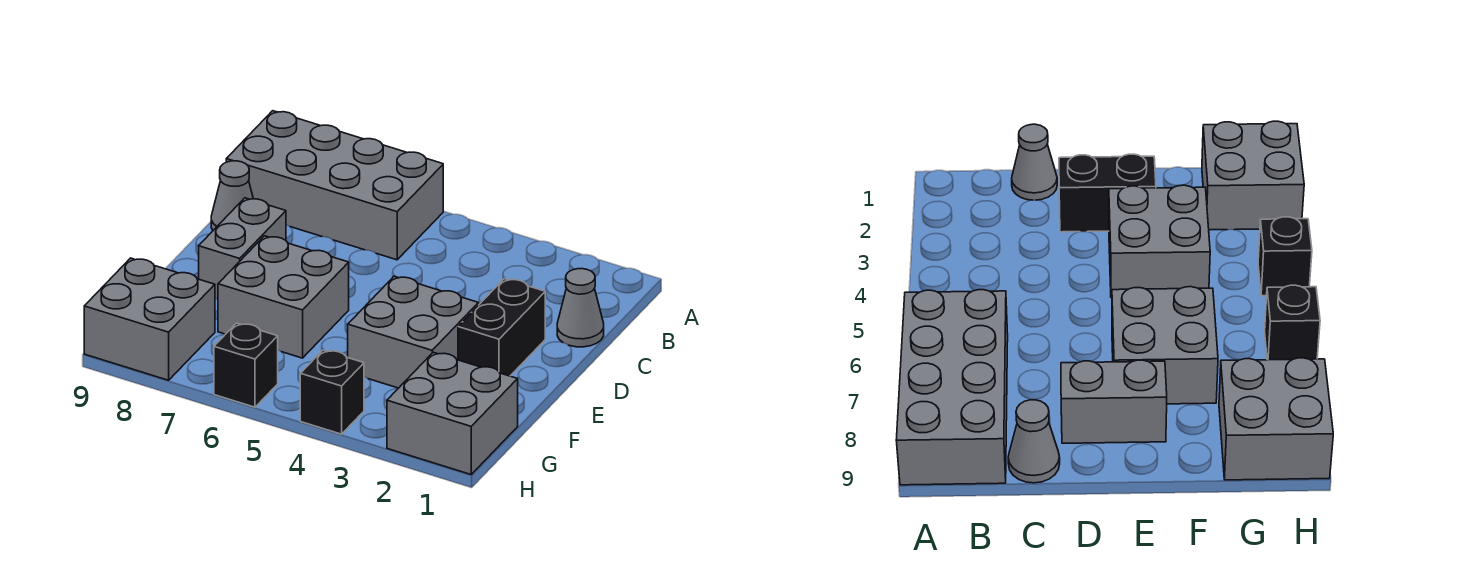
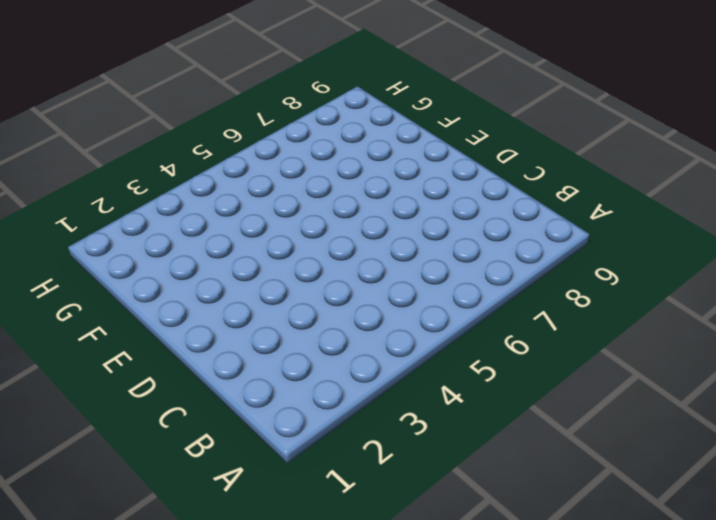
none -> grey brick A6:B9 level 1
none -> grey cone C1 level 1

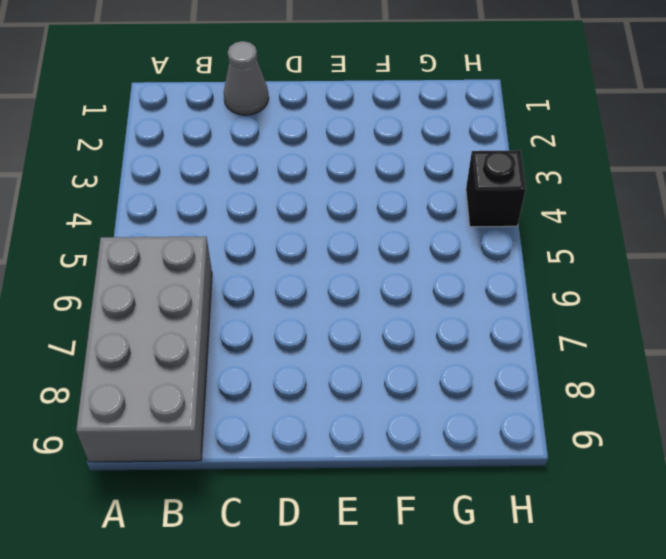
none -> grey cone C9 level 1
none -> black brick D2:E2 level 1

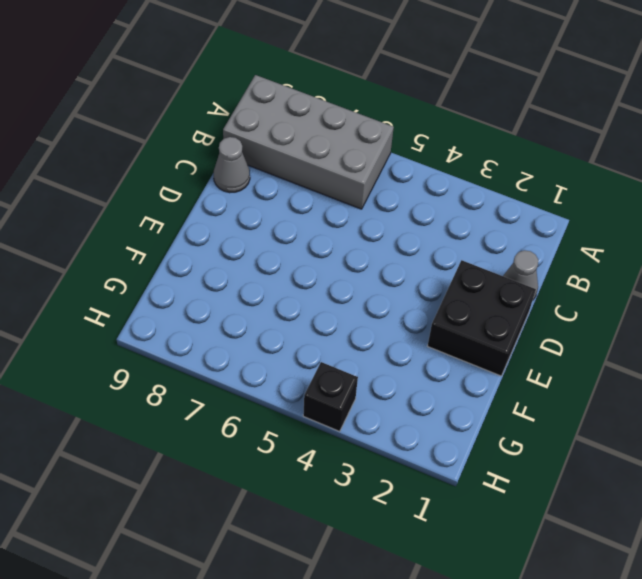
black brick D1:E2 level 1 -> black brick D2:E2 level 1
none -> grey brick D8:E8 level 1
none -> grey brick E3:F4 level 1

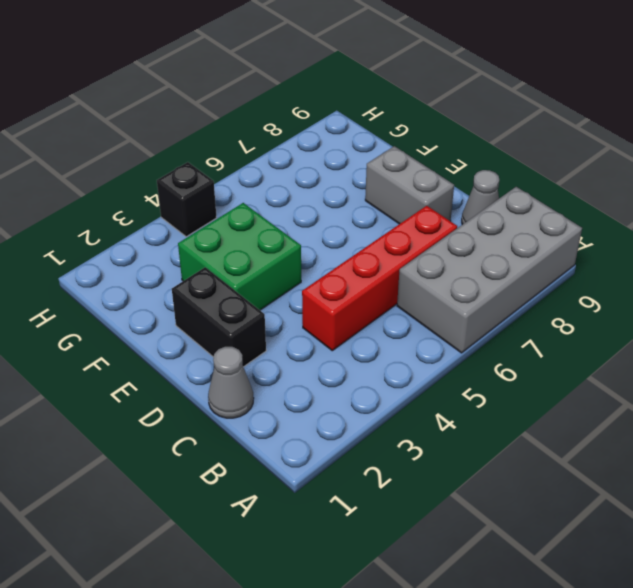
red brick C4:C7 level 1 -> none
green brick E3:F4 level 1 -> grey brick E3:F4 level 1
none -> grey brick E6:F7 level 1
none -> grey brick G1:H2 level 1

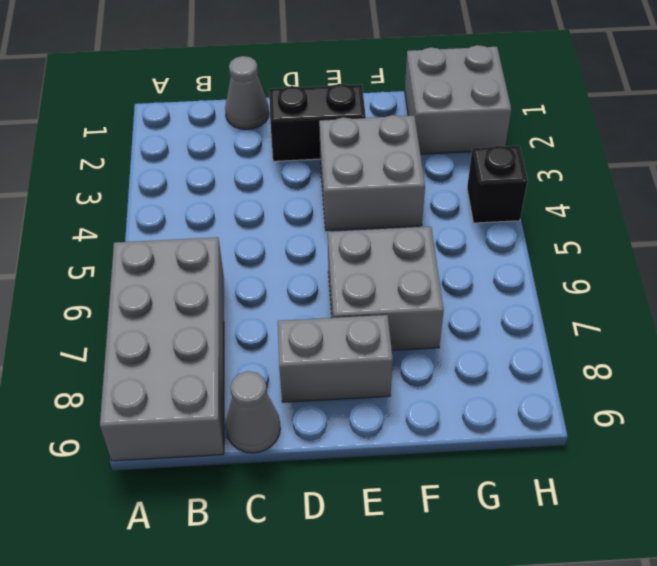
none -> grey brick G8:H9 level 1
none -> black brick H6 level 1

